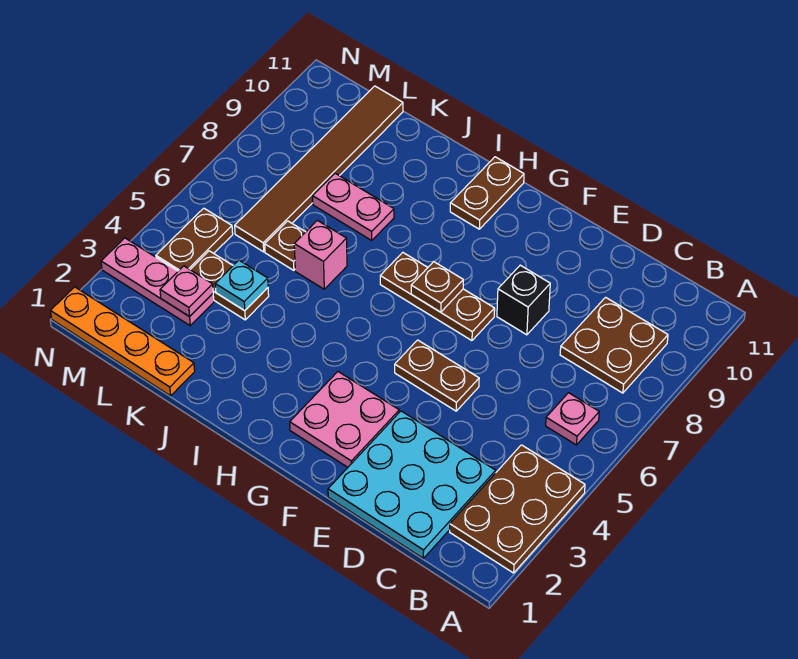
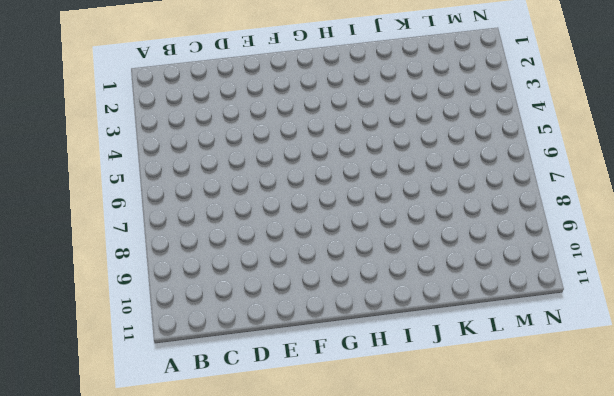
none -> brown plate A2:B4 level 1
none -> pink plate B6 level 1
none -> brown plate B8:C9 level 1

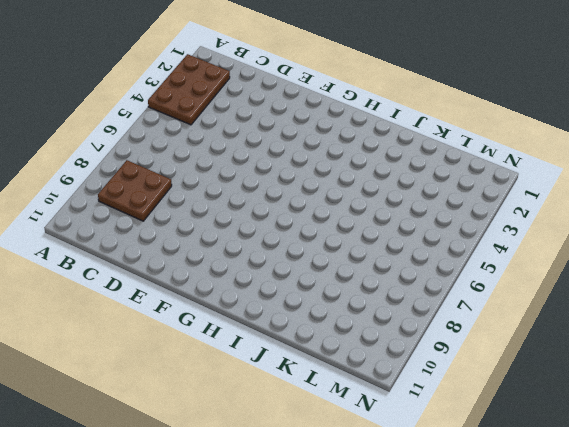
none -> pink plate B6 level 1
none -> cyan plate C1:E3 level 1
none -> brown plate E5:F5 level 1

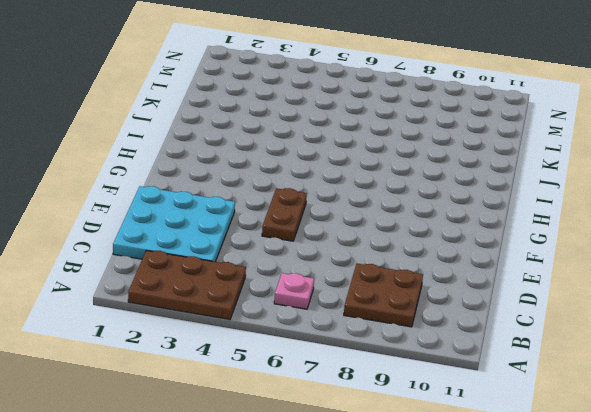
none -> black brick E8 level 1
none -> pink plate F2:G3 level 1
none -> brown plate F7:H7 level 1

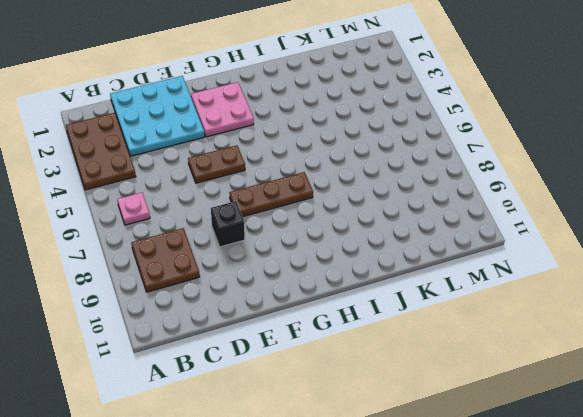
none -> brown plate H10:H11 level 1
none -> pink brick J6 level 1
none -> pink plate J8:K8 level 1

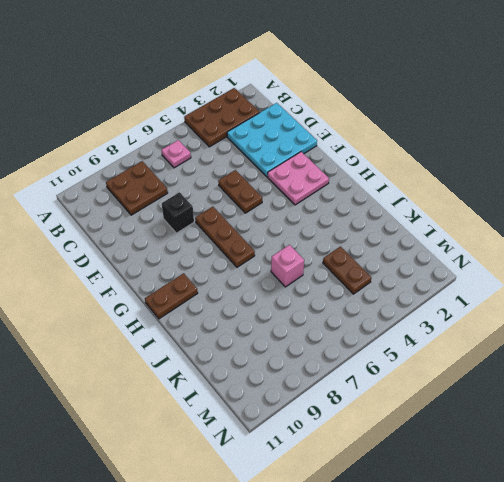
none -> pink plate J8:K8 level 1
none -> orange plate K1:N1 level 1
none -> brown plate K6 level 1

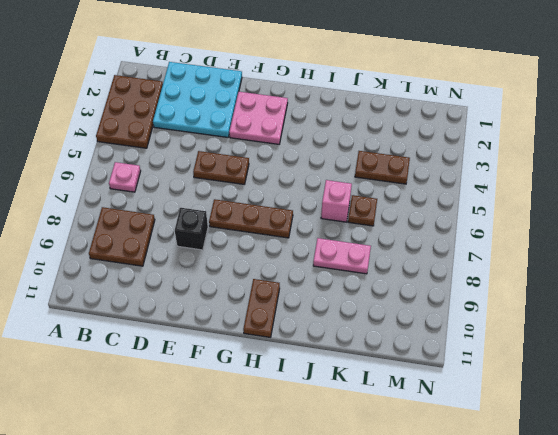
none -> orange plate K1:N1 level 1
none -> pink plate L3:N3 level 1
none -> brown tile L6:L11 level 1

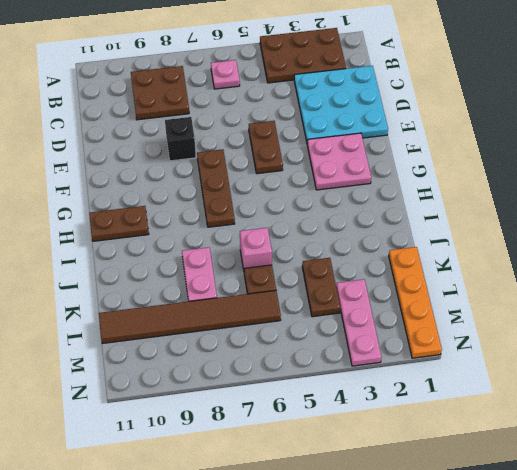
none -> brown plate M4:M5 level 1
none -> brown plate G7 level 2
none -> cyan plate K4 level 2

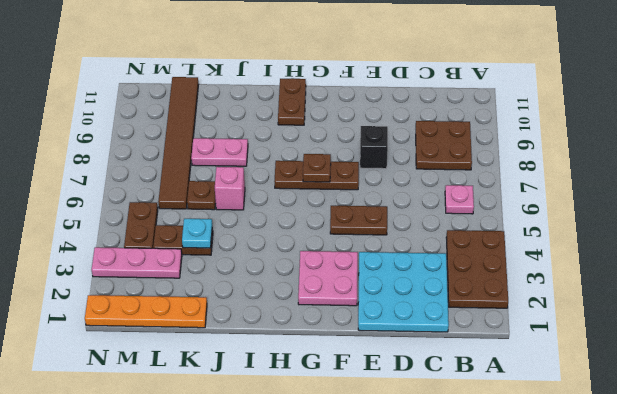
none -> pink plate L3 level 2

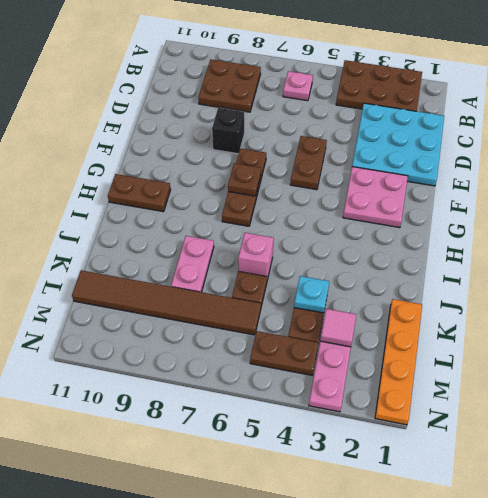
pink tile L3 level 2 -> pink plate L3 level 2

